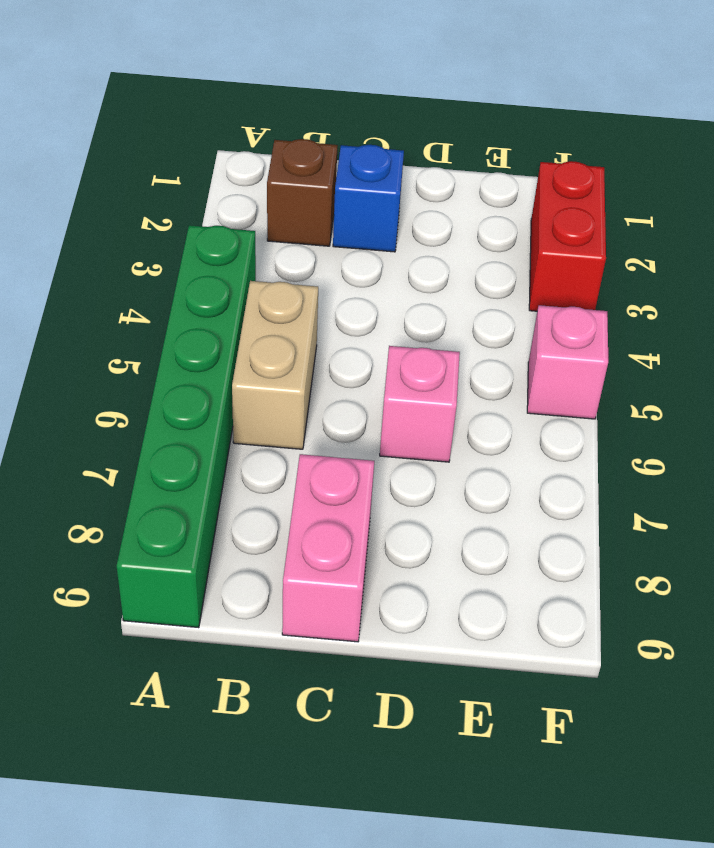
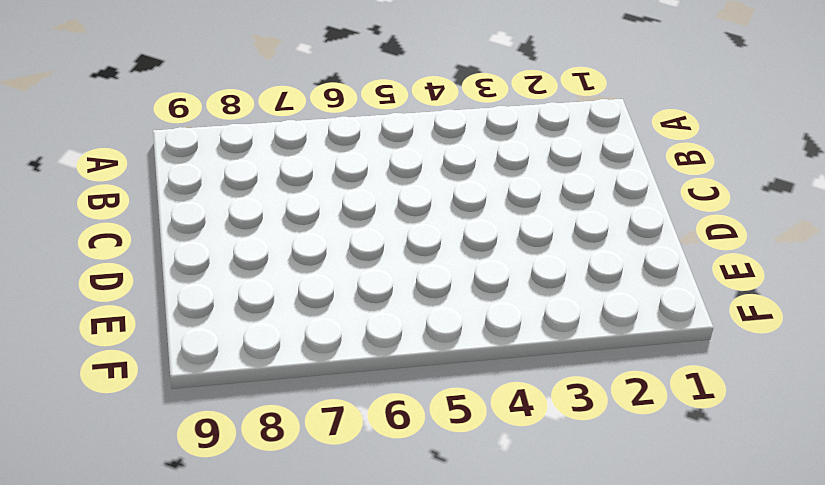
none -> green brick A4:A9 level 1
none -> brown brick B2 level 1

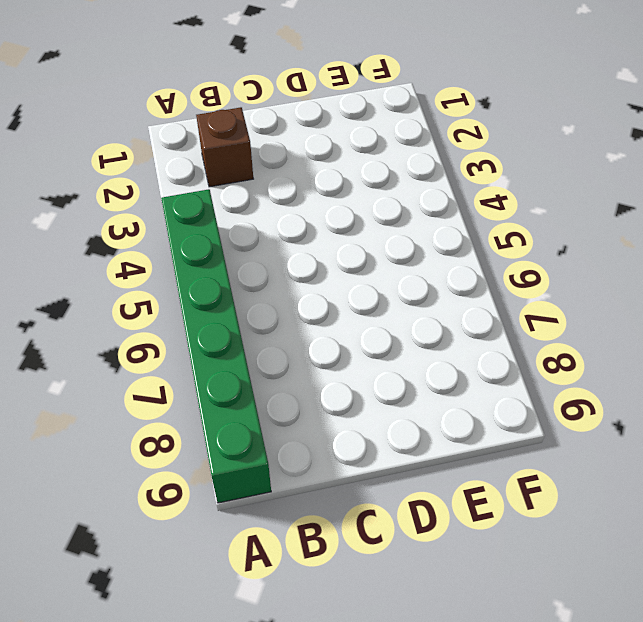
none -> tan brick B5:B6 level 1
none -> blue brick C2 level 1

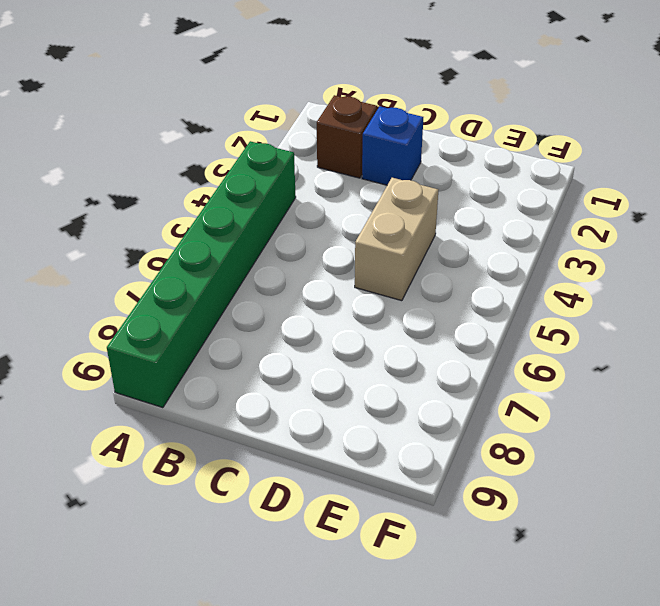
tan brick D4:D5 level 1 -> tan brick B5:B6 level 1
none -> pink brick C8:C9 level 1
none -> pink brick D6 level 1

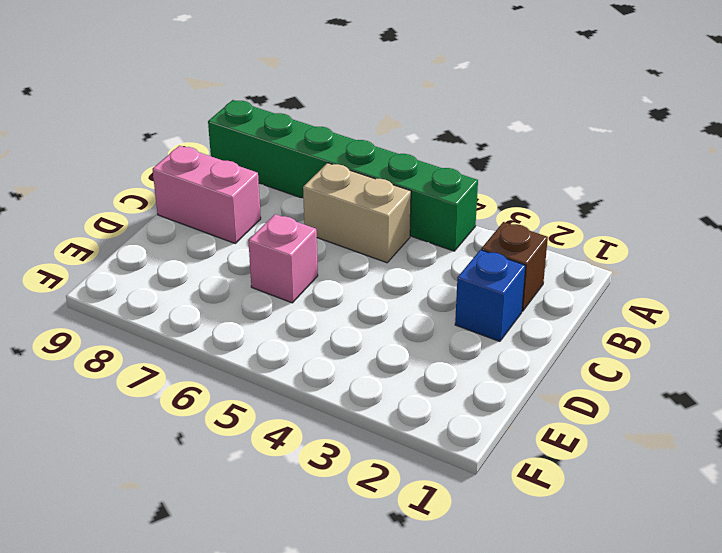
none -> red brick F2:F3 level 1
none -> pink brick F5 level 1

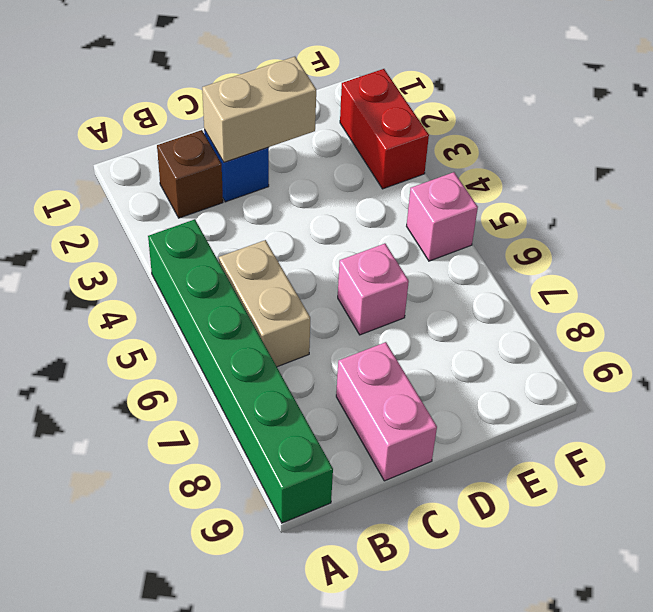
tan brick C2:D2 level 2 -> none

